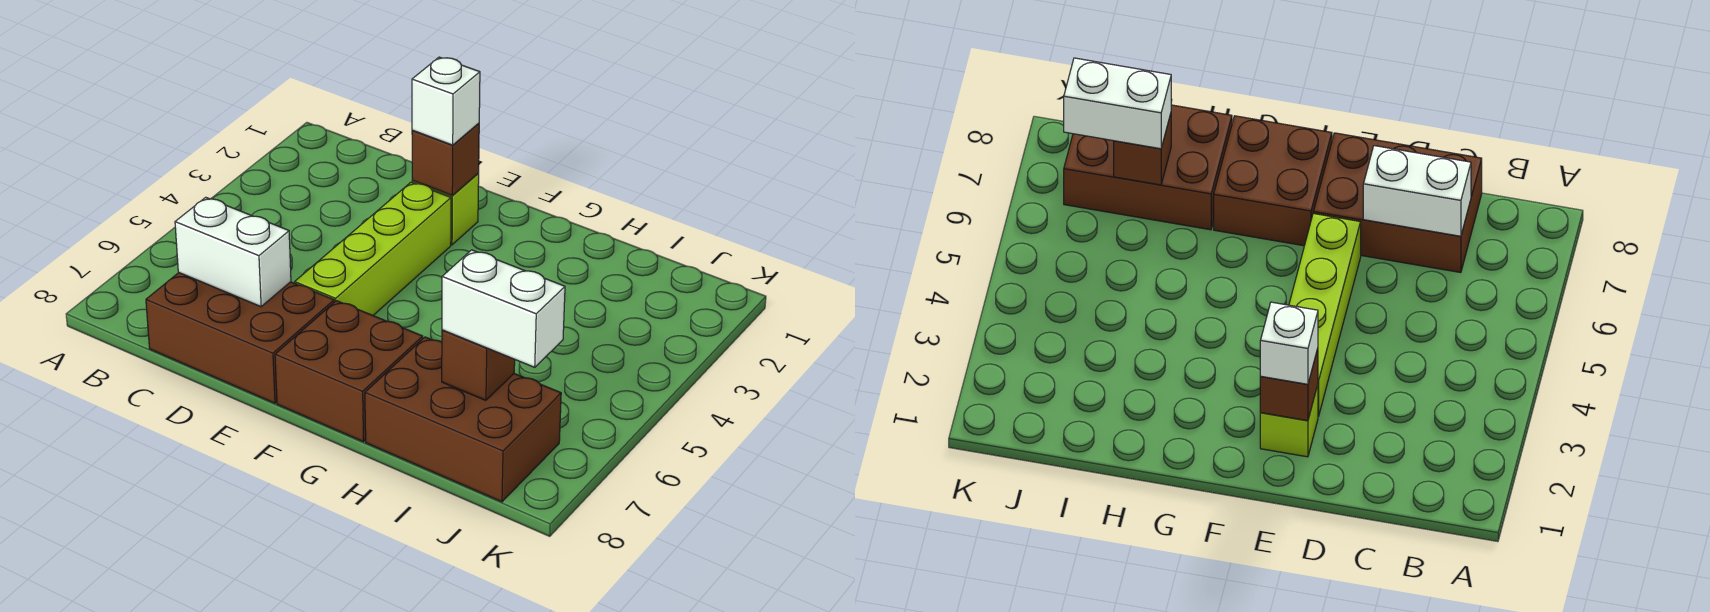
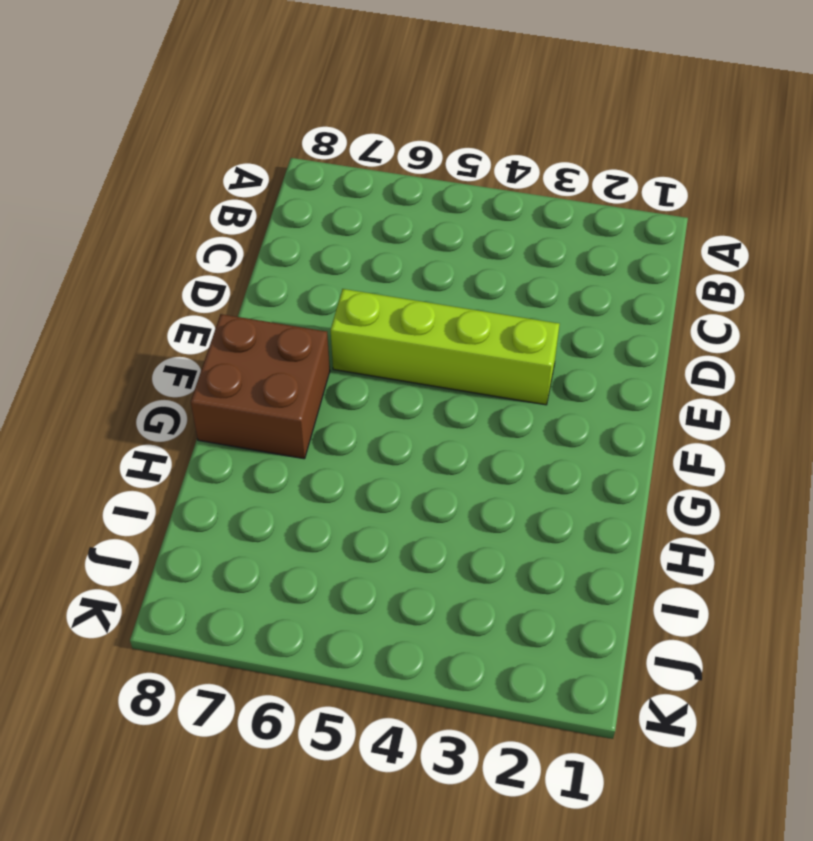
none -> brown brick C7:E8 level 1
none -> lime brick E2 level 1

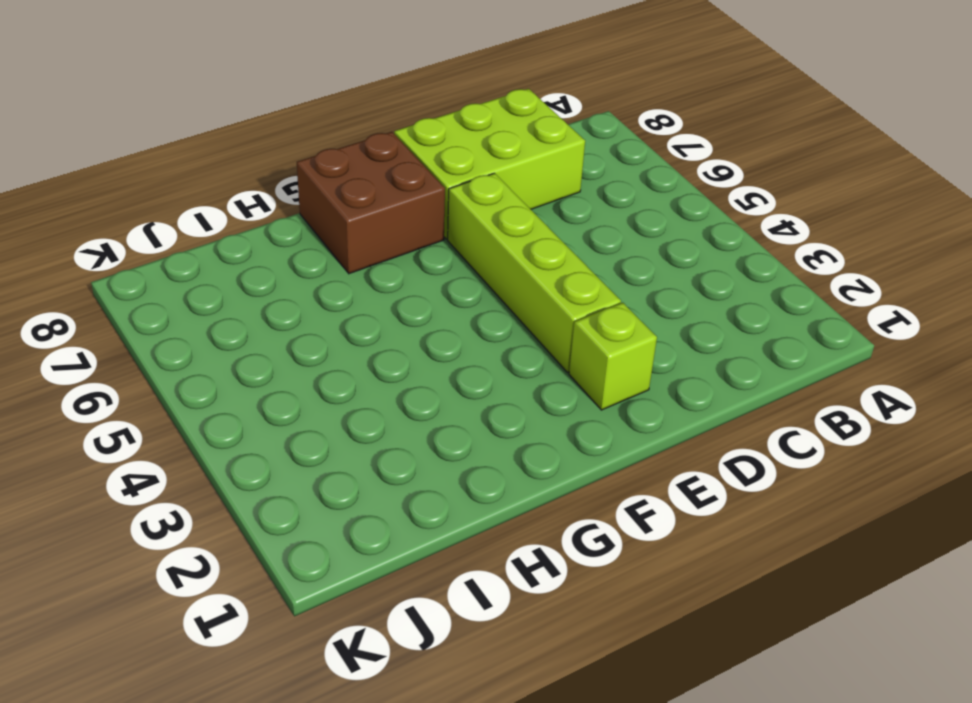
lime brick C7:E8 level 1 -> brown brick C7:E8 level 1
none -> brown brick H7:J8 level 1
none -> white brick C7:D7 level 2

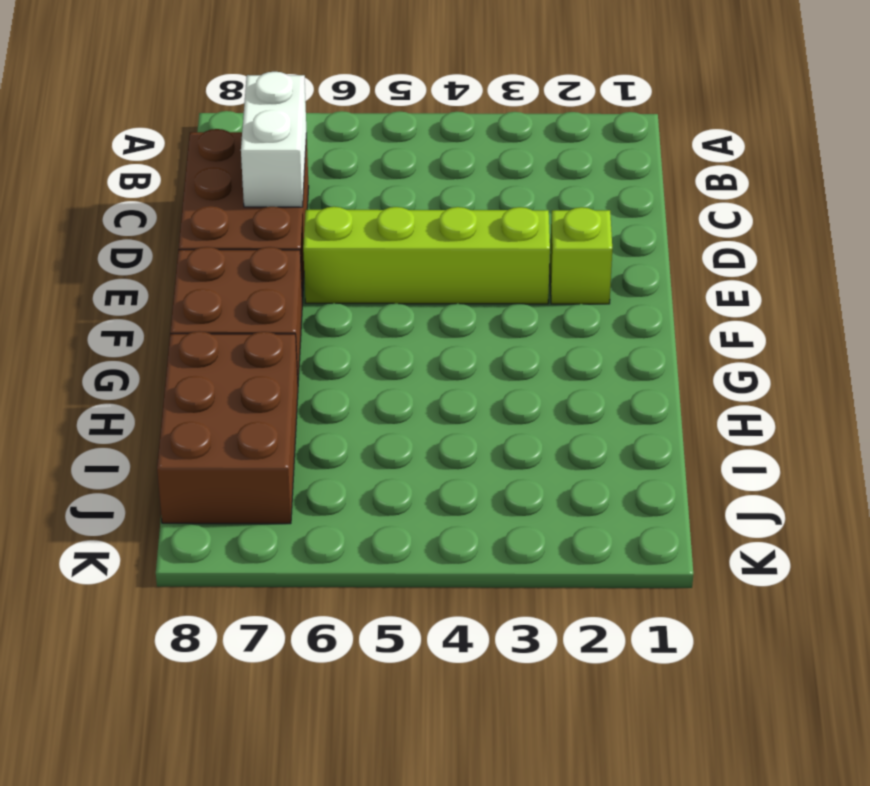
none -> brown brick E2 level 2
none -> brown brick I7 level 2

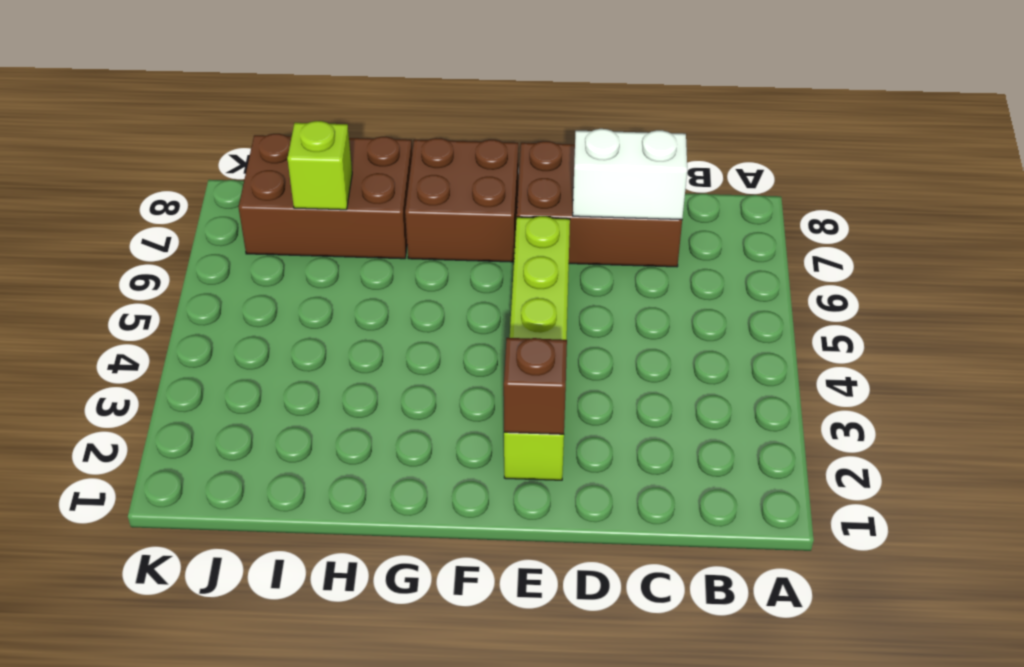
lime brick I7 level 2 -> brown brick I7 level 2
none -> white brick E2 level 3
none -> white brick I7:J7 level 3

